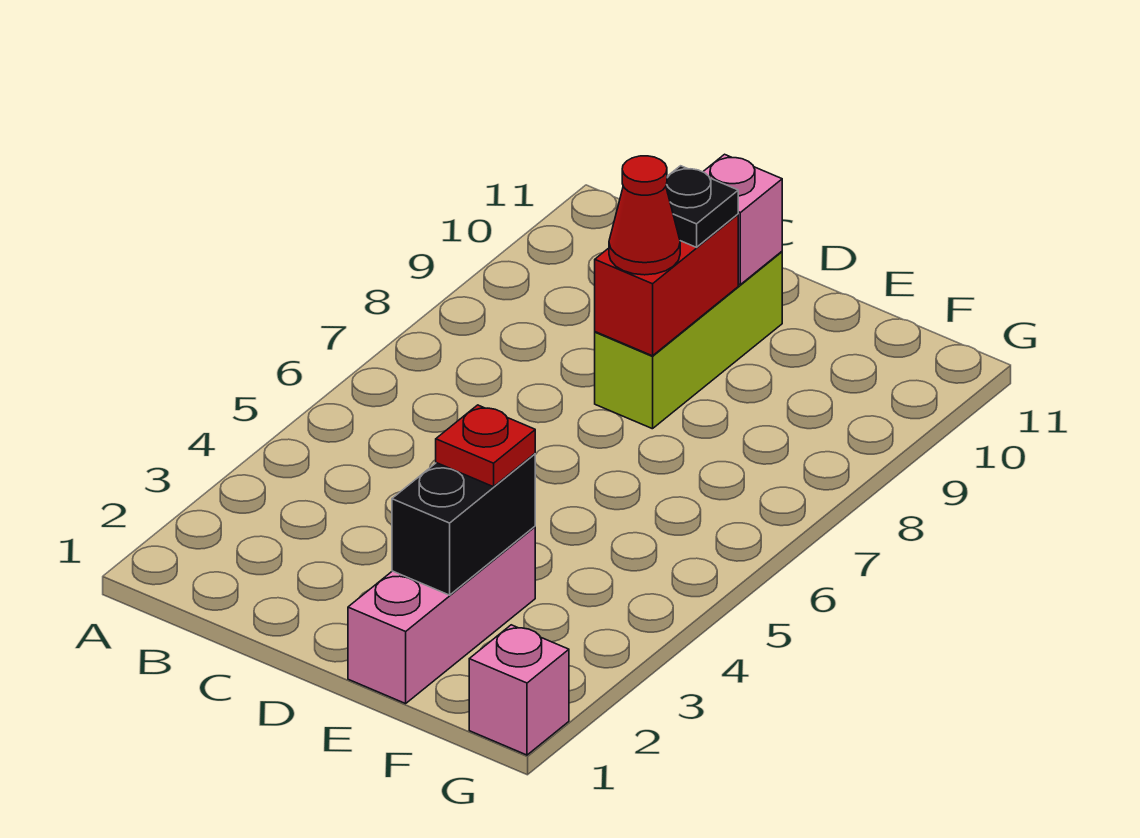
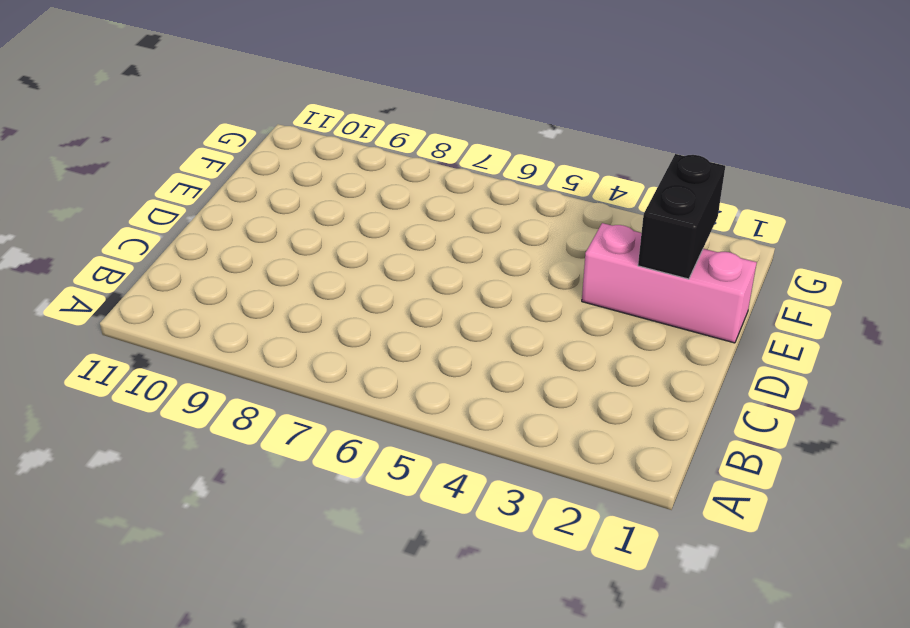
black brick E2:F2 level 2 -> black brick E2:E3 level 2
none -> lime brick D8:D10 level 1
none -> pink brick G1 level 1

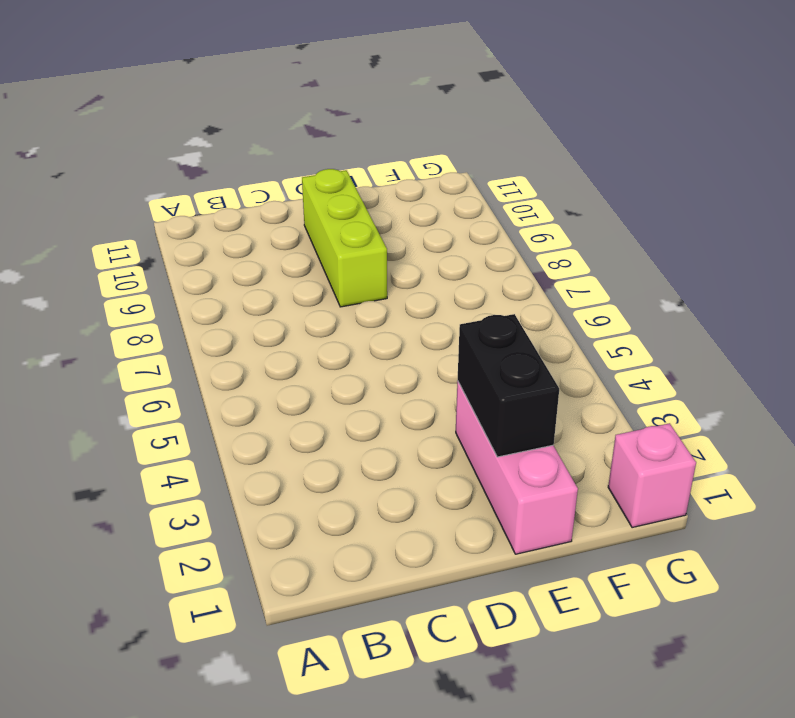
none -> red brick D8:D9 level 2
none -> pink brick D10 level 2

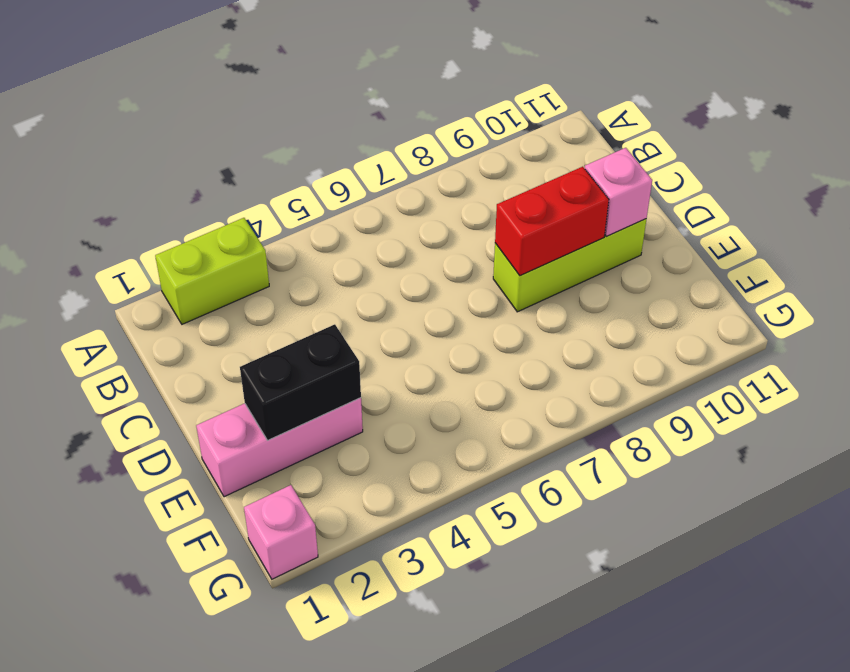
lime brick A2:A3 level 1 -> none
none -> red cone D8 level 3
none -> black plate D9 level 3

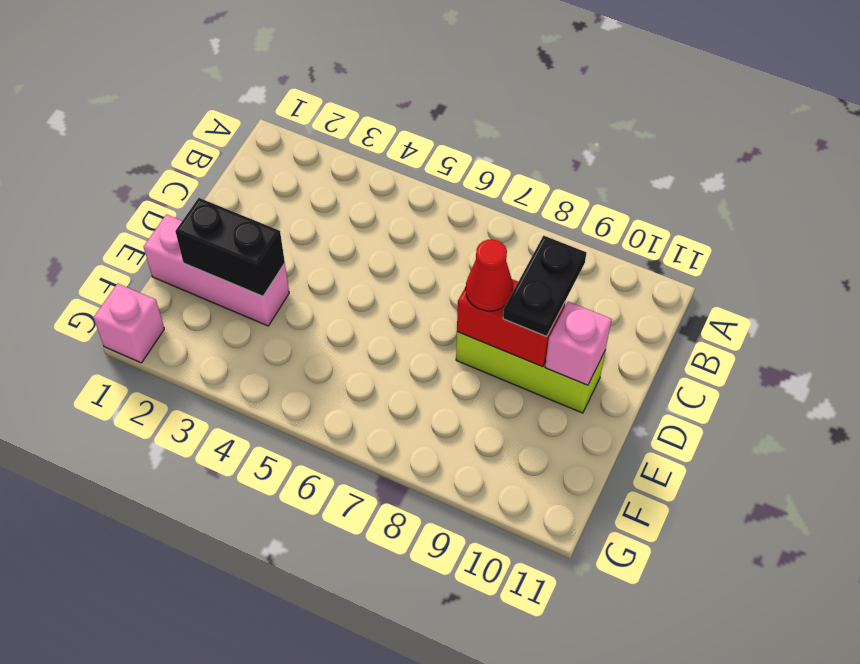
black plate C9:D9 level 3 -> black plate D9 level 3
none -> red plate E3 level 3

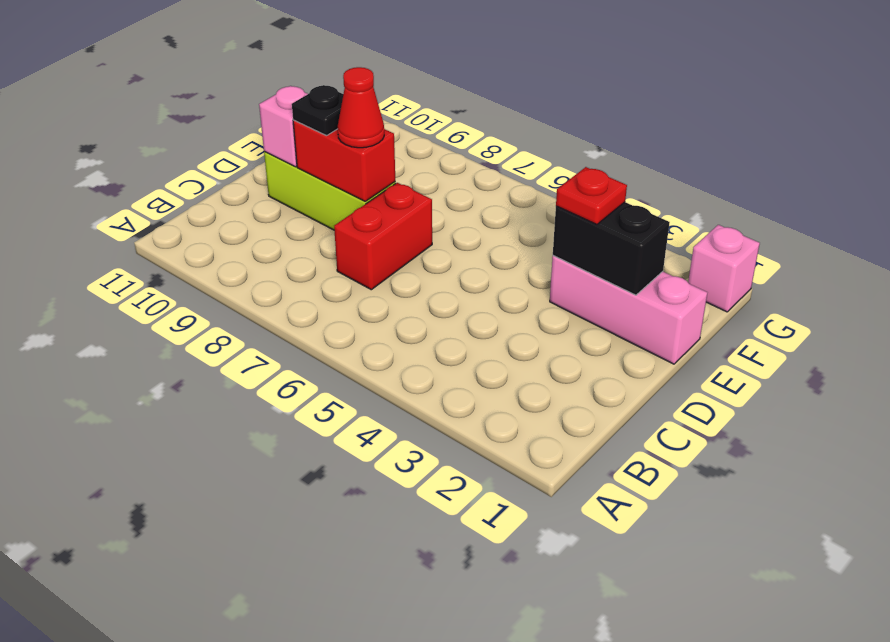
red brick C7:D7 level 1 -> none

